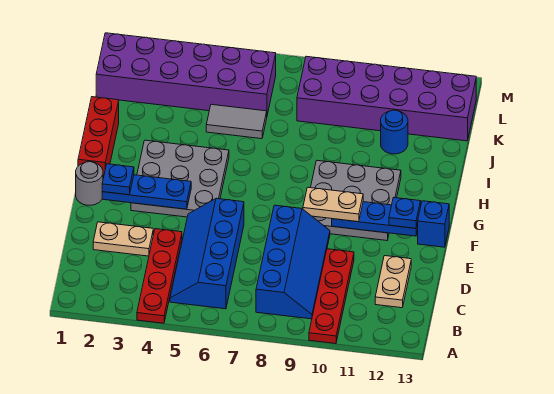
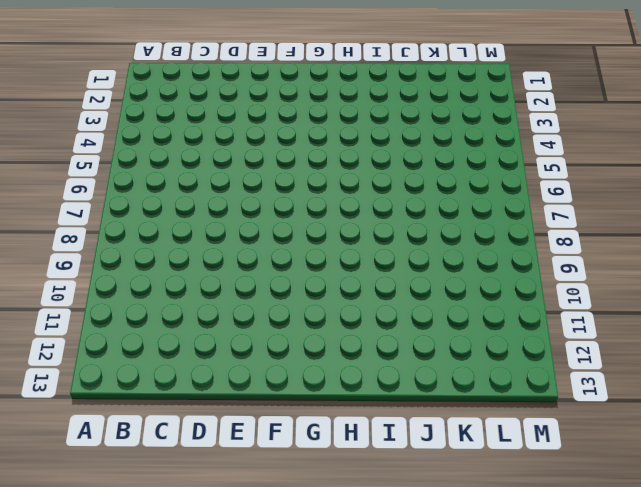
none -> red plate A4:D4 level 1
none -> red plate A10:D10 level 1
none -> blue slope B5:E6 level 1 top 6

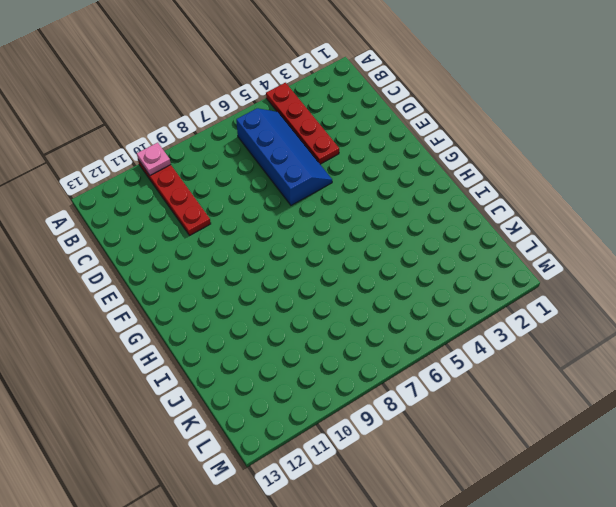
pink plate A10 level 2 -> none
none -> blue slope B8:E9 level 1 top 8
none -> tan plate C12:D12 level 1
none -> tan plate D2:D3 level 1

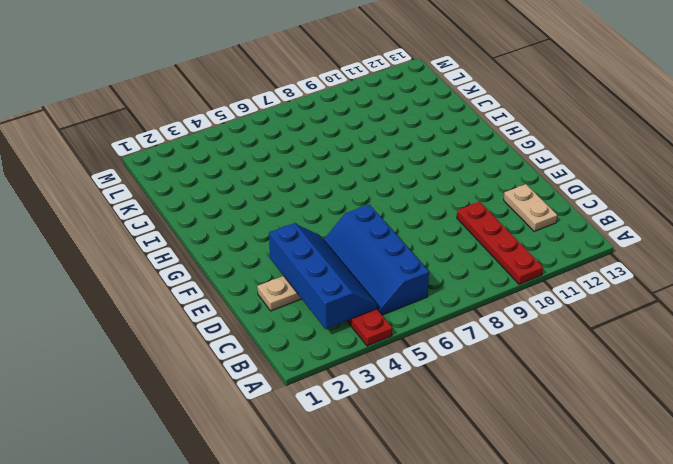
blue slope B3:E4 level 2 top 3 -> blue slope B8:E9 level 1 top 8
none -> grey round brick F1 level 1
none -> grey plate F3:H5 level 1
none -> grey plate F9:H11 level 1

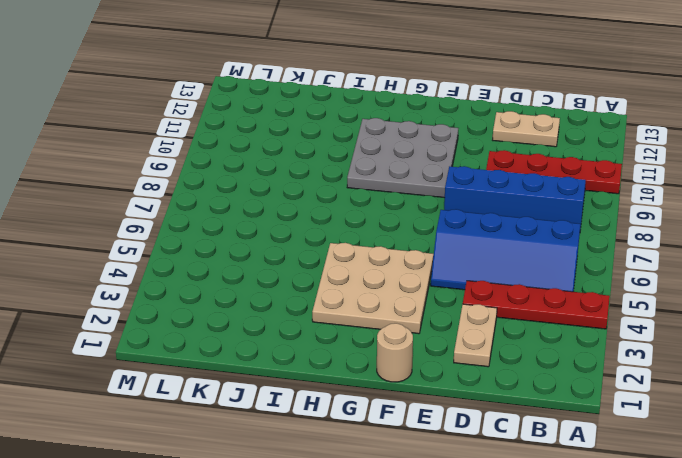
tan round brick F1 level 1 -> grey round brick F1 level 1
tan plate F3:H5 level 1 -> grey plate F3:H5 level 1
none -> blue brick F13 level 1
none -> red brick G1:I1 level 1
none -> grey tile J5:J6 level 1

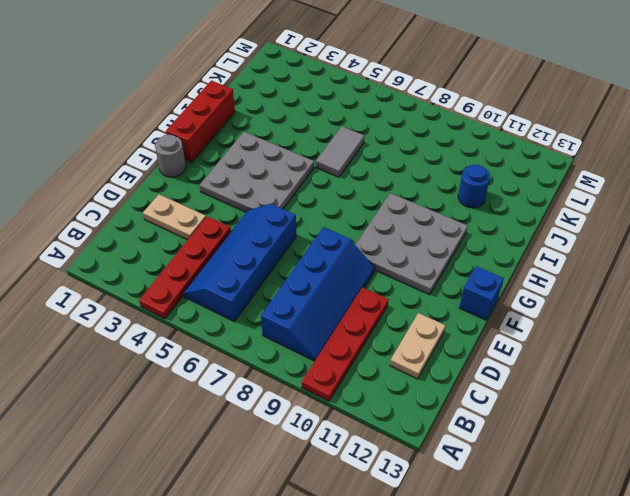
grey tile I6:J6 level 1 -> grey tile J5:J6 level 1
none -> purple brick K1:L6 level 1
none -> purple brick K8:L13 level 1
none -> blue plate F2:F4 level 2

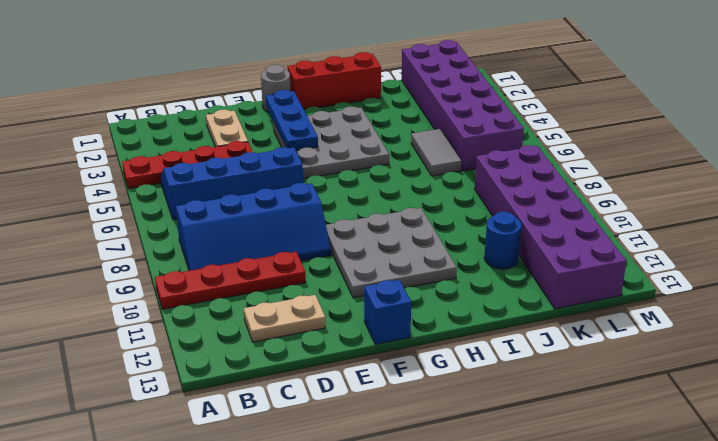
none -> blue plate F10:F12 level 2
none -> blue plate F2 level 3
none -> tan plate F9:F10 level 3

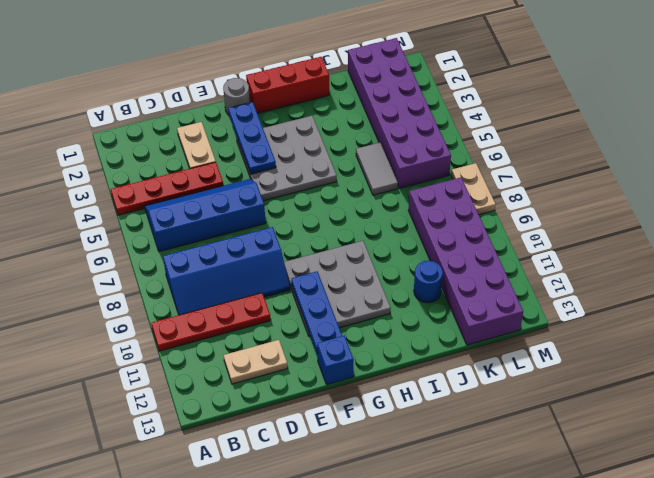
tan plate M7:M8 level 1 -> tan plate F9:F10 level 3
none -> blue plate F2 level 3
none -> blue plate F12 level 3

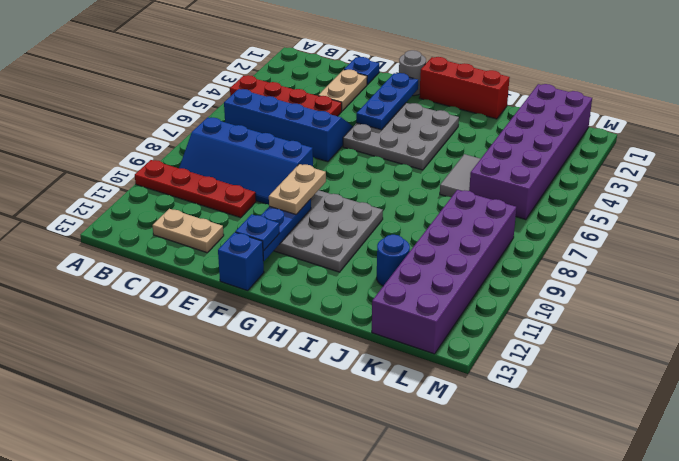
blue plate D1 level 1 -> blue plate F2 level 3

